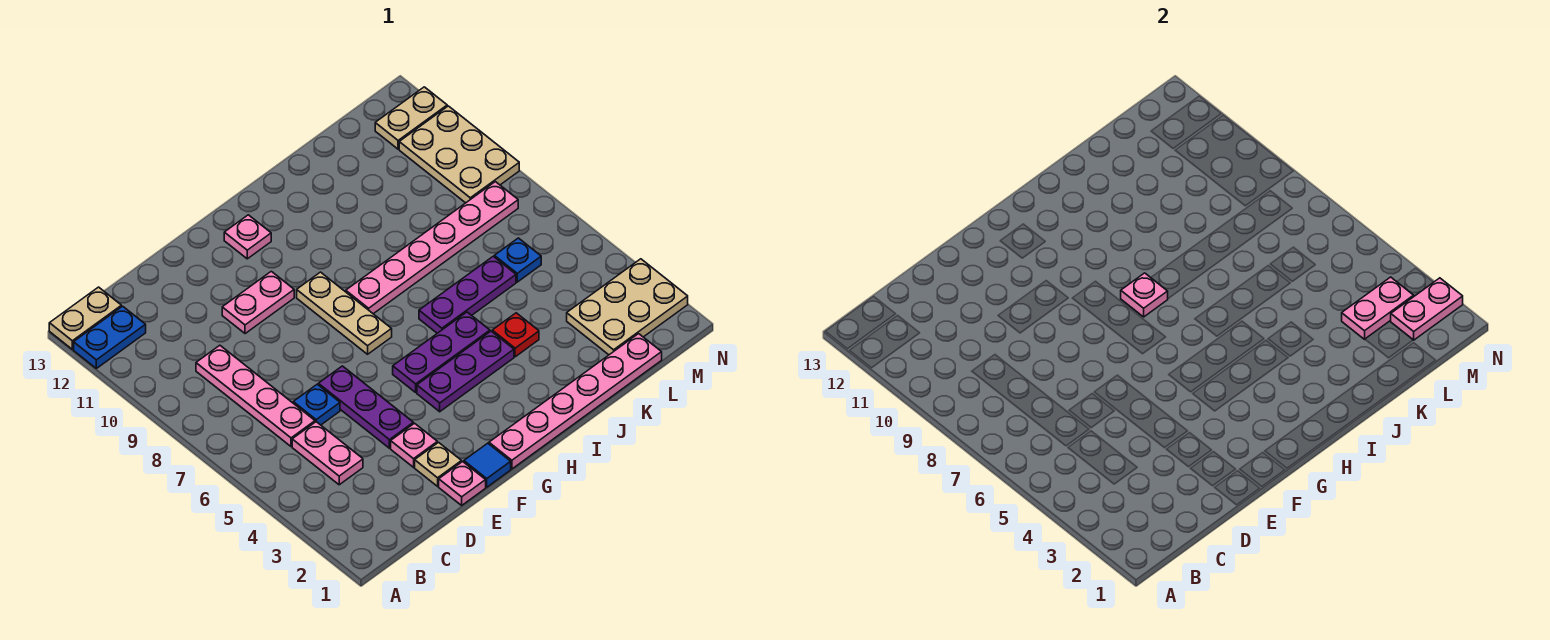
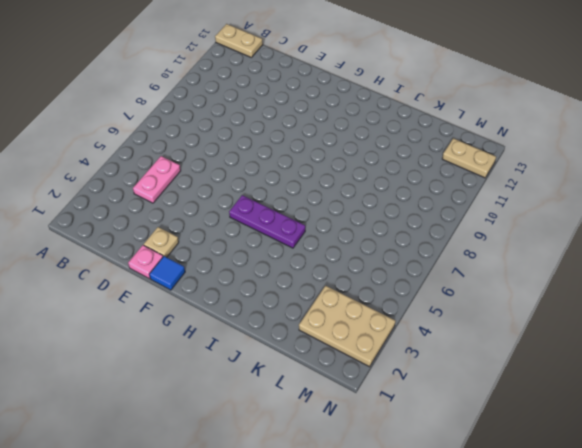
none -> blue plate A12:B12 level 1
none -> pink plate C6:C9 level 1
none -> blue plate D6 level 1

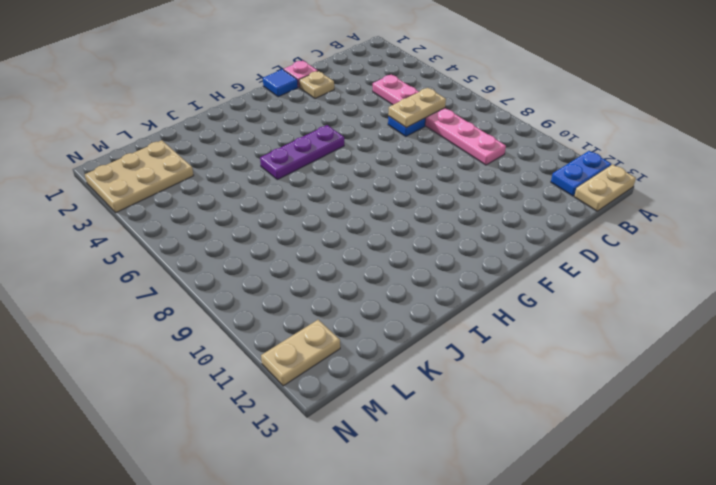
tan plate C6:D6 level 2 -> none
none -> pink plate E3 level 1
none -> purple plate E4:E6 level 1
none -> pink plate E10:F10 level 1

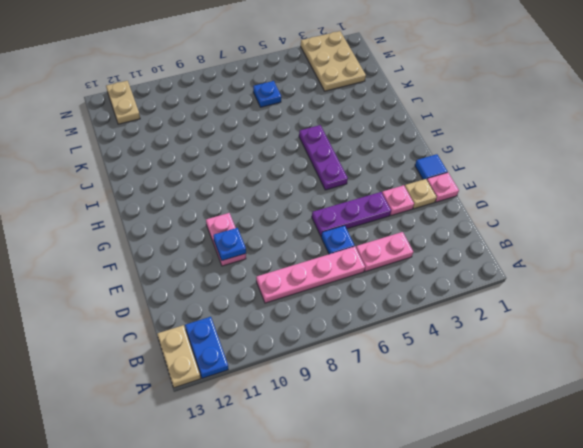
blue plate E10 level 2 -> none
none -> pink plate G1:L1 level 1
none -> purple plate G4:I4 level 1
none -> tan plate G7:G9 level 1

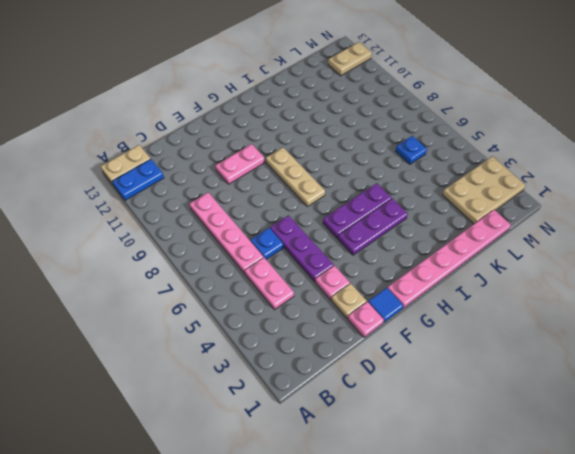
none -> pink plate G12 level 1
none -> pink plate H8:M8 level 1
none -> purple plate I6:K6 level 1

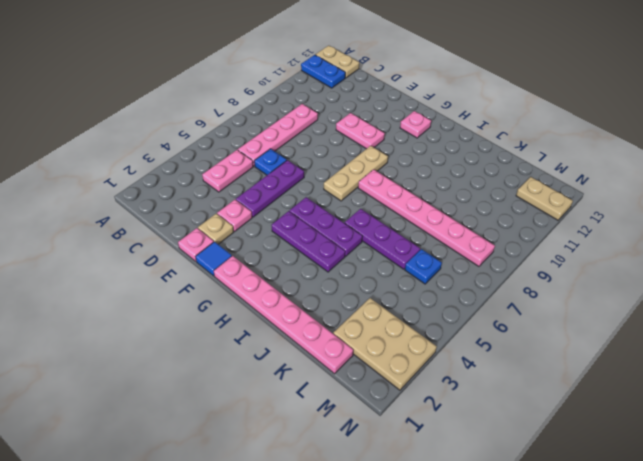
none -> red plate J4 level 1
none -> tan plate M9:N11 level 1
none -> pink plate H8 level 2

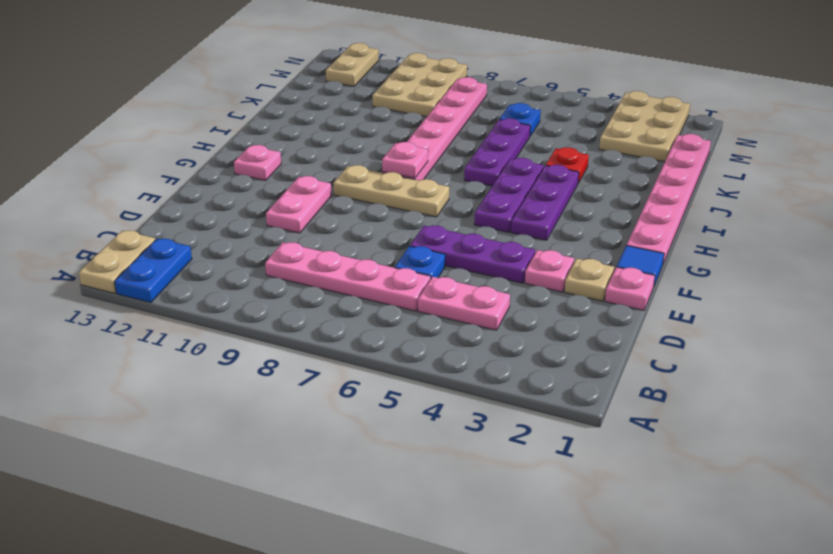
tan plate L9:N10 level 1 -> tan plate M9:N11 level 1
none -> pink plate L3:M3 level 2
none -> pink plate M2:N2 level 2

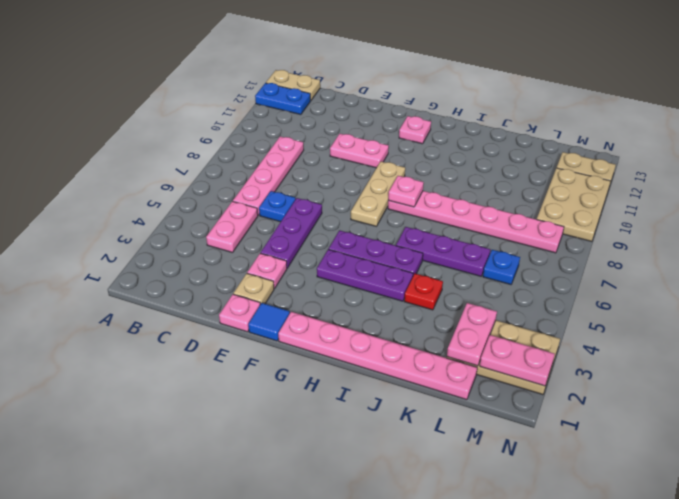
pink plate L2:L3 level 2 -> pink plate L3:M3 level 2

